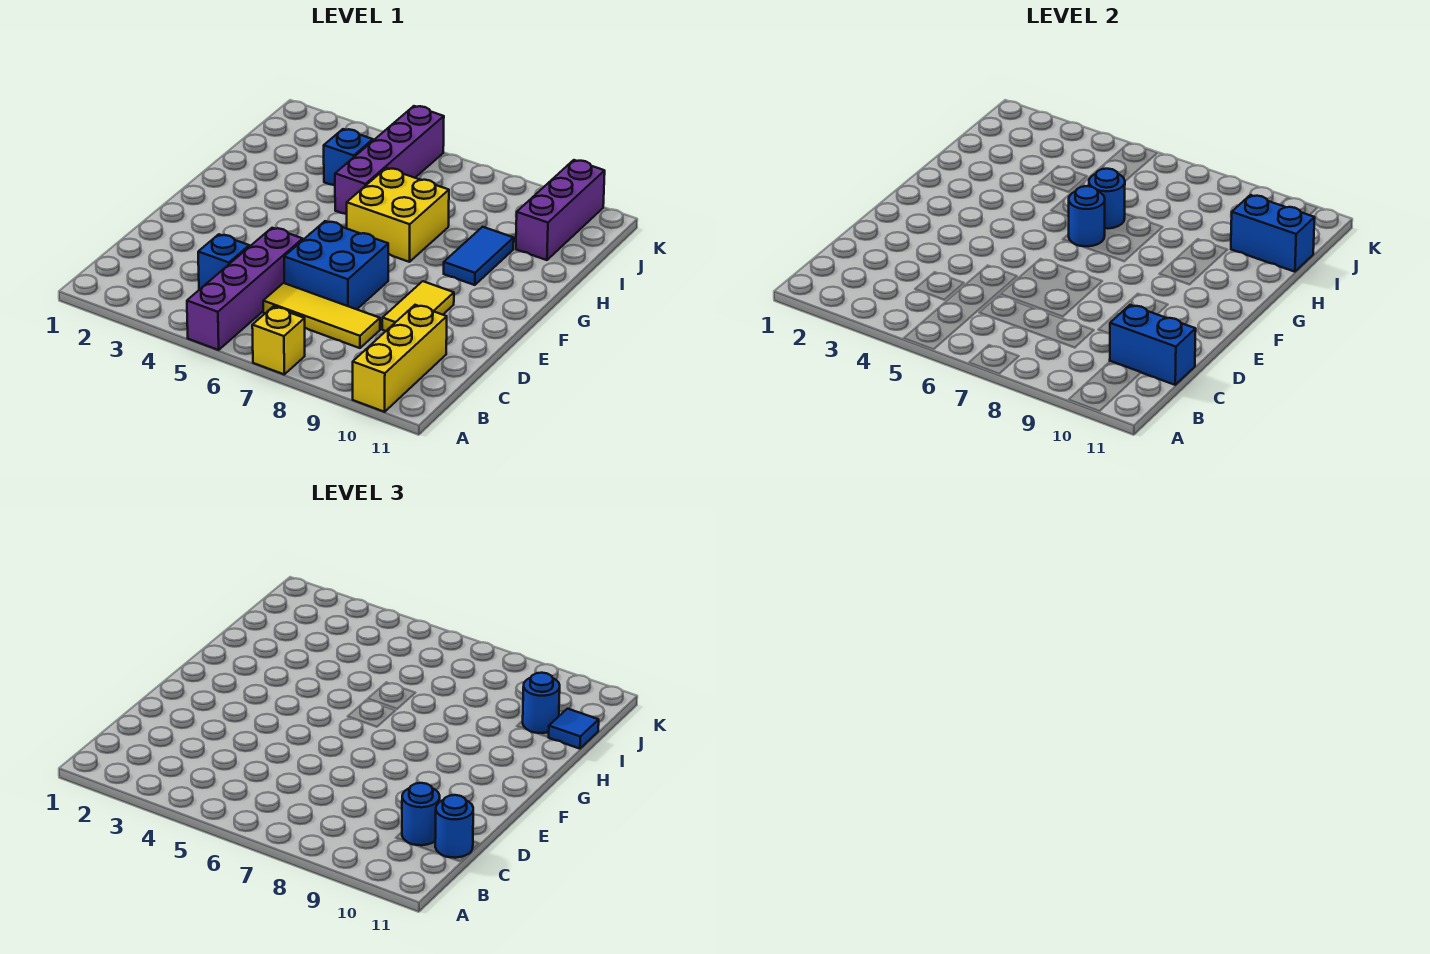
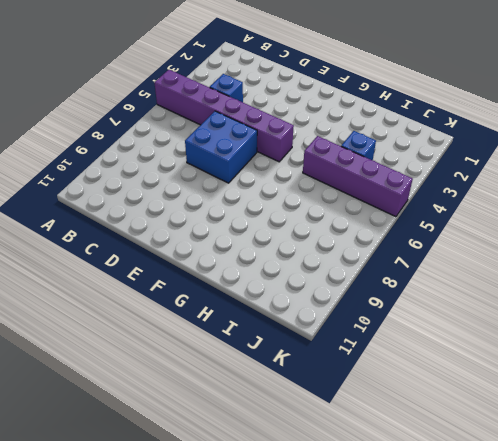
purple brick A5:F5 level 1 -> purple brick A5:D5 level 1
none -> yellow brick A7 level 1
none -> yellow brick A10:C10 level 1
none -> yellow tile C6:C8 level 1

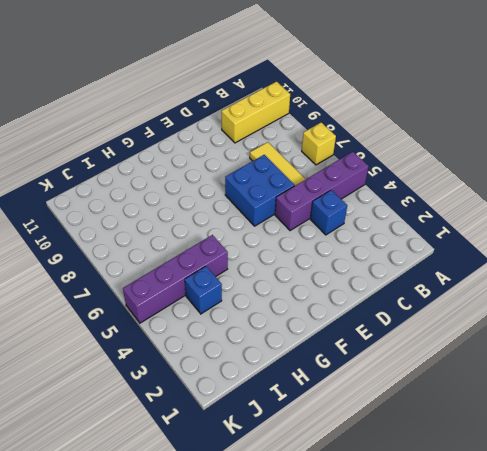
none -> yellow tile D9:E9 level 1
none -> yellow brick G6:H7 level 1
none -> blue tile G9:H9 level 1

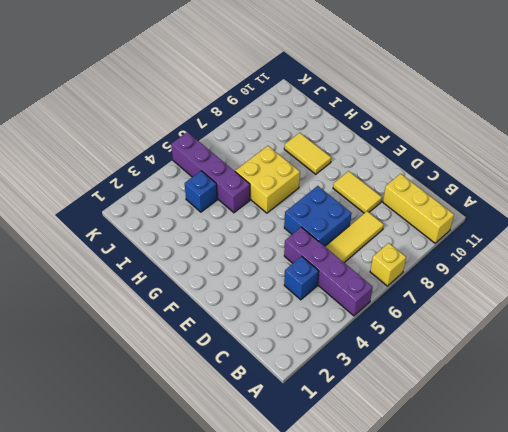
yellow tile G9:H9 level 1 -> blue tile G9:H9 level 1
none -> purple brick I10:K10 level 1
none -> blue brick C10:C11 level 2
none -> blue round brick G6 level 2

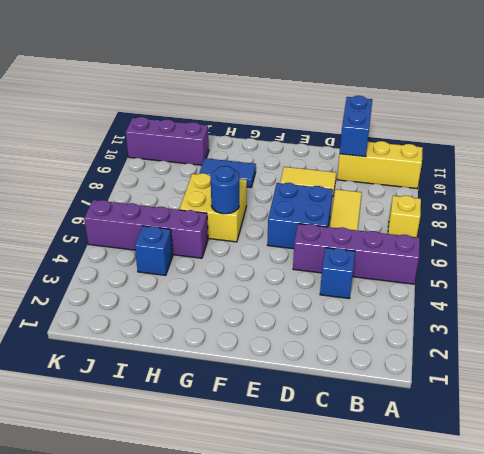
none -> blue round brick H6 level 2
none -> blue brick I10:I11 level 2
none -> blue round brick C10 level 3

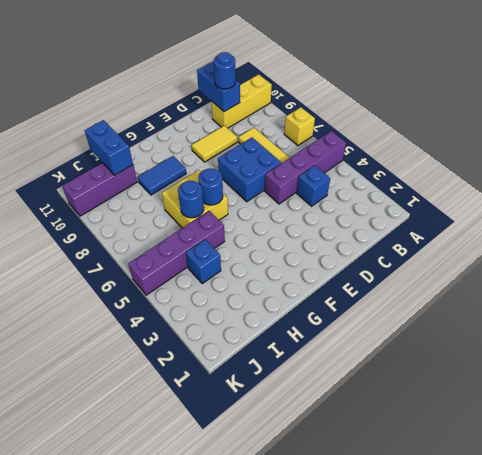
none -> blue round brick C11 level 3
none -> blue round brick I10 level 3
none -> blue tile I11 level 3

